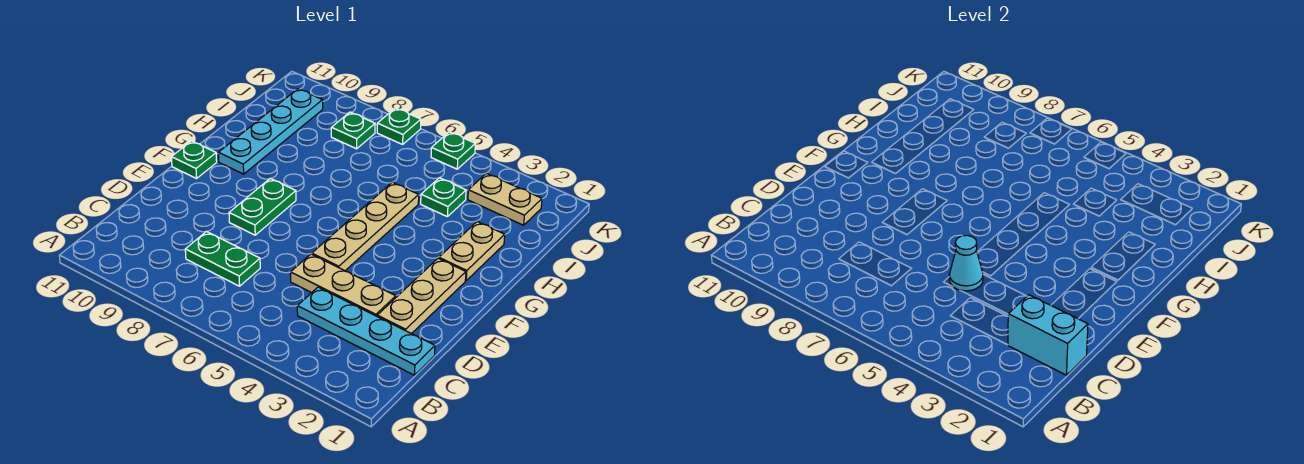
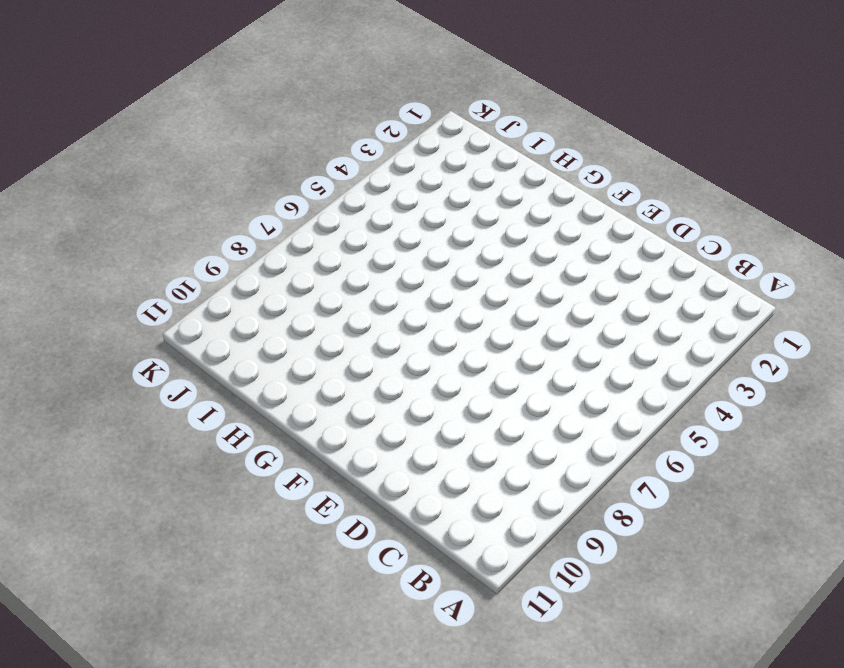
none -> cyan plate C1:C4 level 1
none -> green plate C7:C8 level 1
none -> tan plate D2:F2 level 1

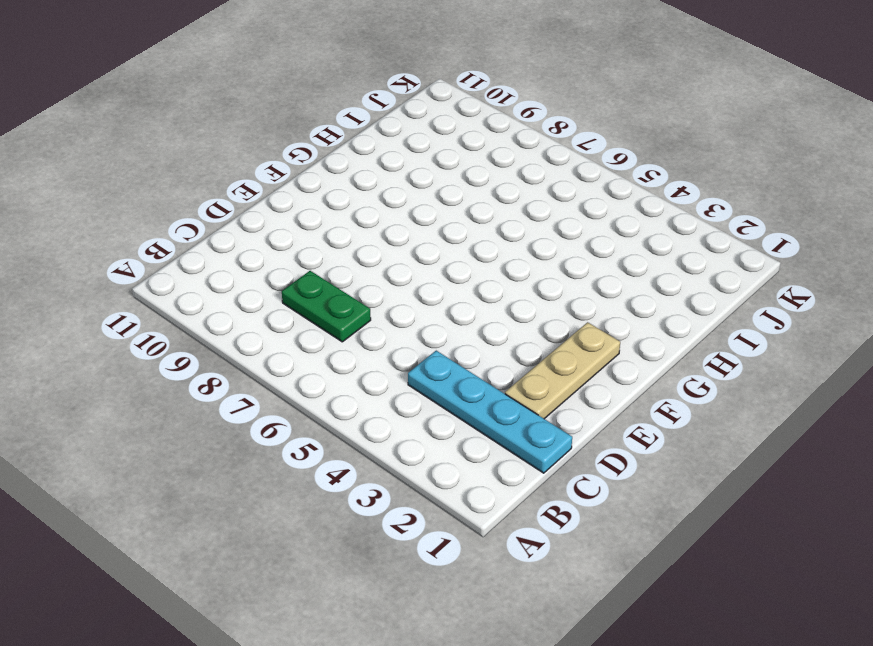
none -> tan plate D3:D5 level 1
none -> tan plate E5:H5 level 1
none -> green plate E8:F8 level 1

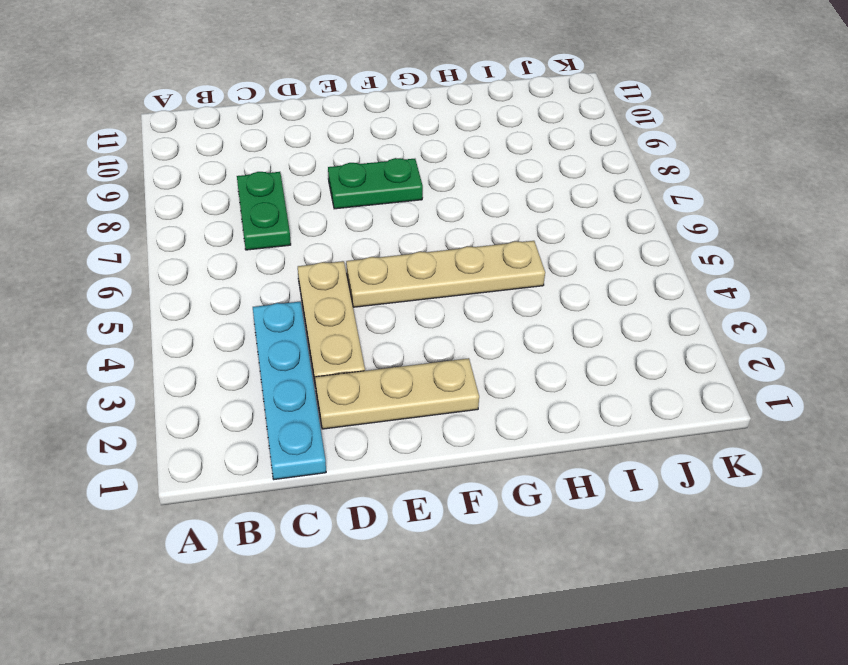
none -> green plate F11 level 1
none -> tan plate G2:H2 level 1
none -> cyan plate G10:J10 level 1

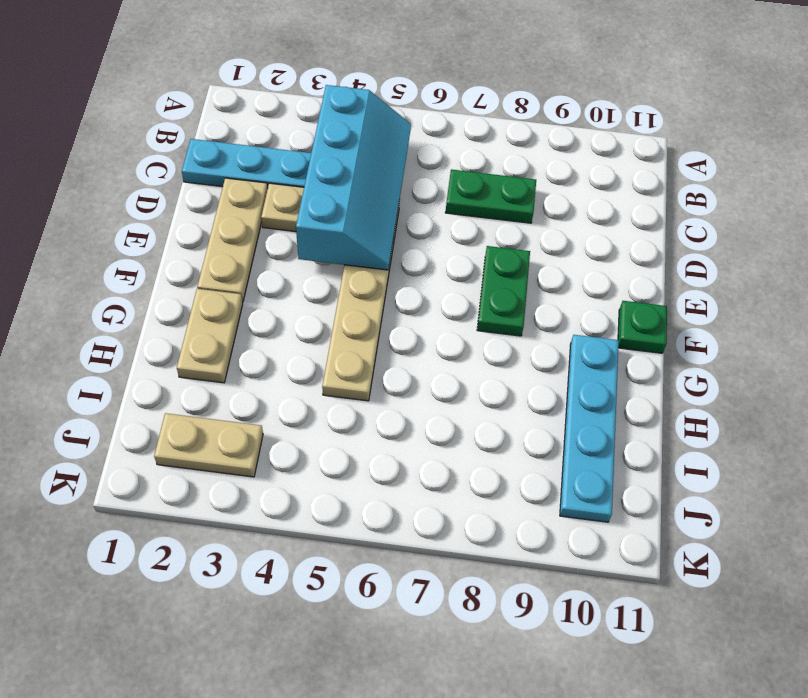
cyan slope B4:E5 level 2 top 4 -> cyan cone D5 level 2
none -> green plate I4 level 1
none -> green plate J8 level 1
none -> green plate K5 level 1

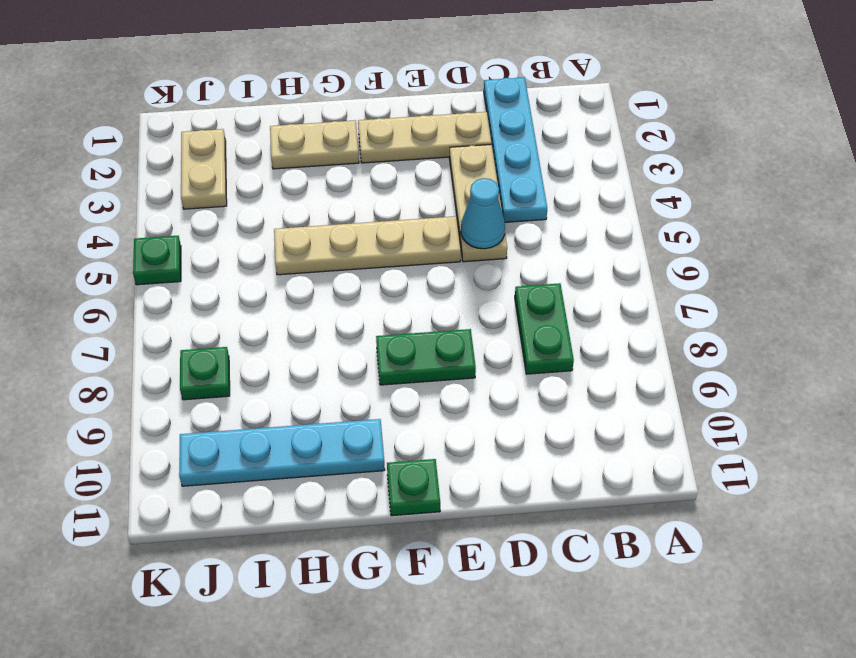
none -> green plate I4 level 1
none -> green plate K7 level 1
none -> cyan brick C1:C2 level 2

